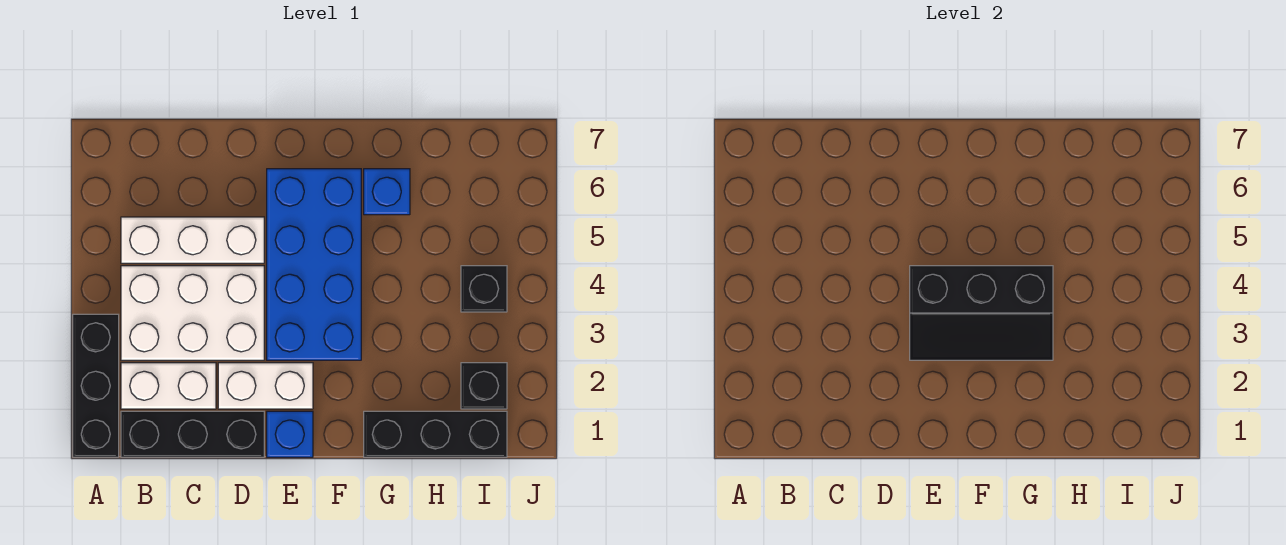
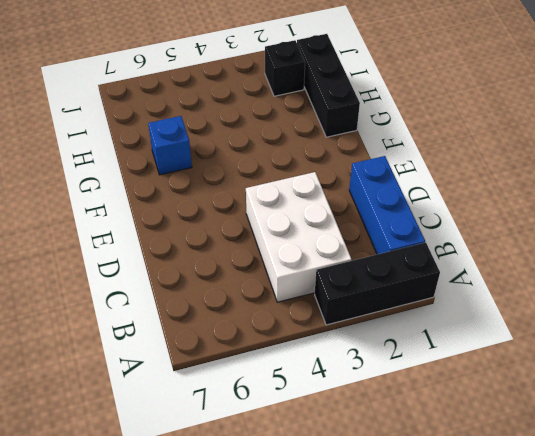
blue brick B1:D1 level 1 -> black brick B1:D1 level 1
none -> white brick B2:C2 level 1
none -> white brick B5:D5 level 1
none -> white brick D2:E2 level 1

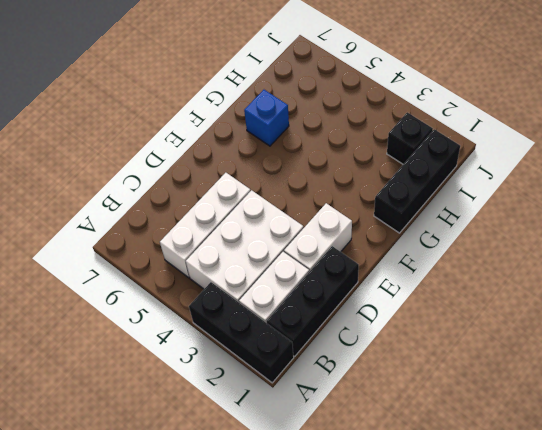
none -> blue brick E1 level 1
none -> blue brick E3:F6 level 1
none -> black brick I4 level 1

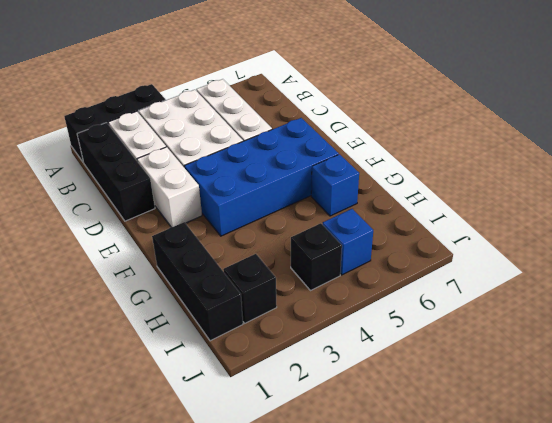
blue brick I5 level 1 -> blue brick E1 level 1
none -> black slope E3:G4 level 2 top 4

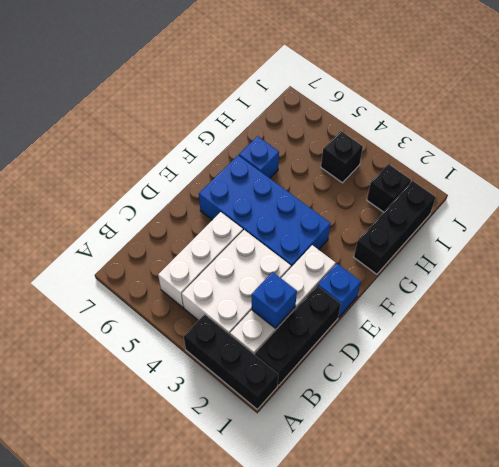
blue brick C2 level 2 -> none
none -> black slope E3:G4 level 2 top 4

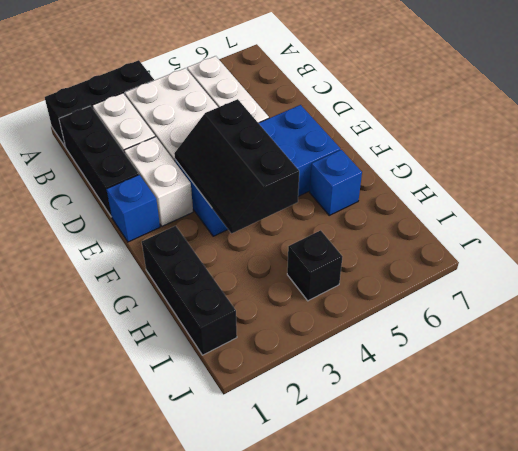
none -> black brick I2 level 1

